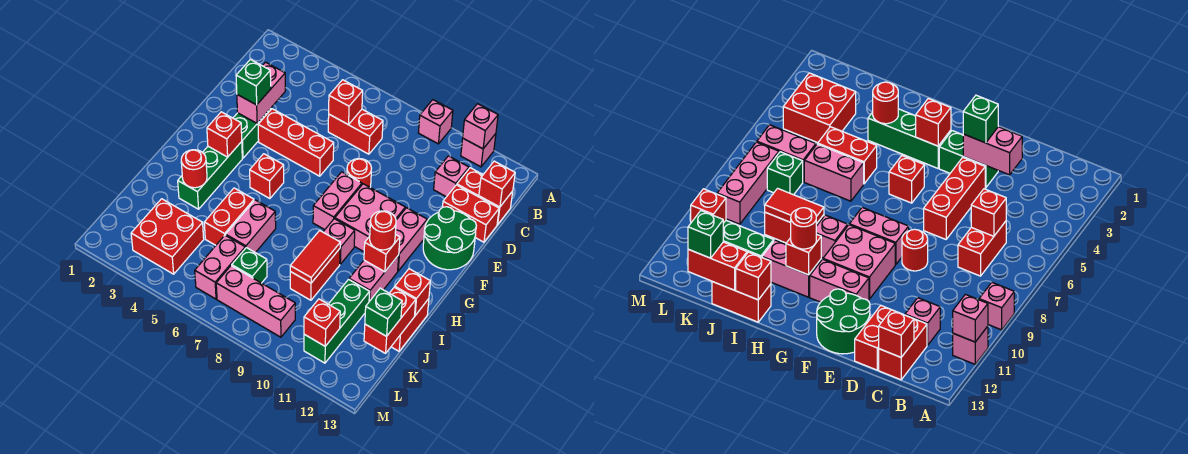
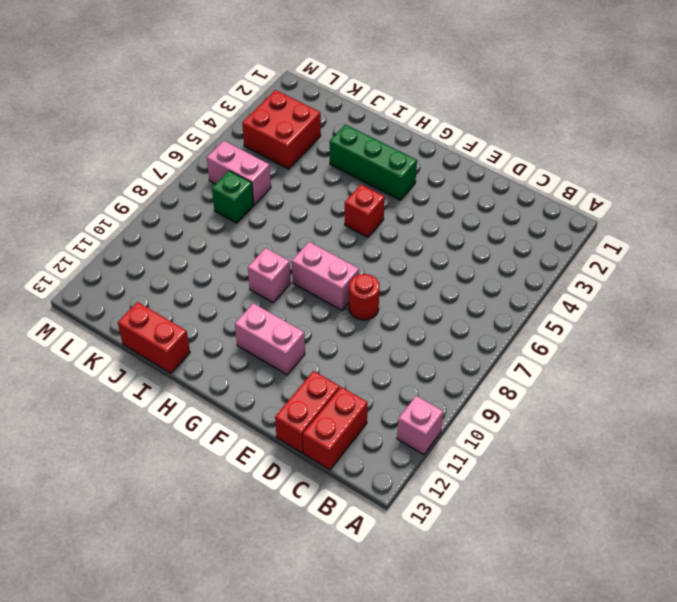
none -> pink brick A9 level 1
none -> red brick C6:C7 level 1
none -> pink brick C11 level 1
none -> green brick E3:F3 level 1

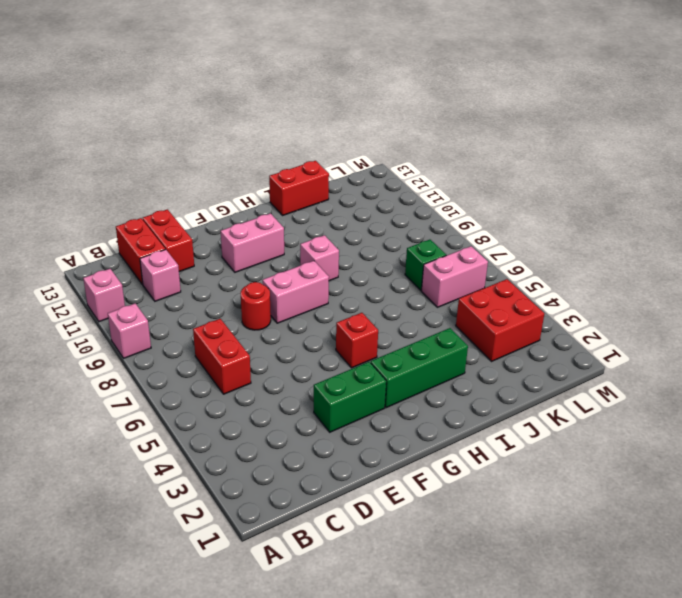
none -> red brick E4:E6 level 1
none -> green round brick E12:F13 level 1
none -> pink brick F9:G10 level 1
none -> pink brick H11:I11 level 1

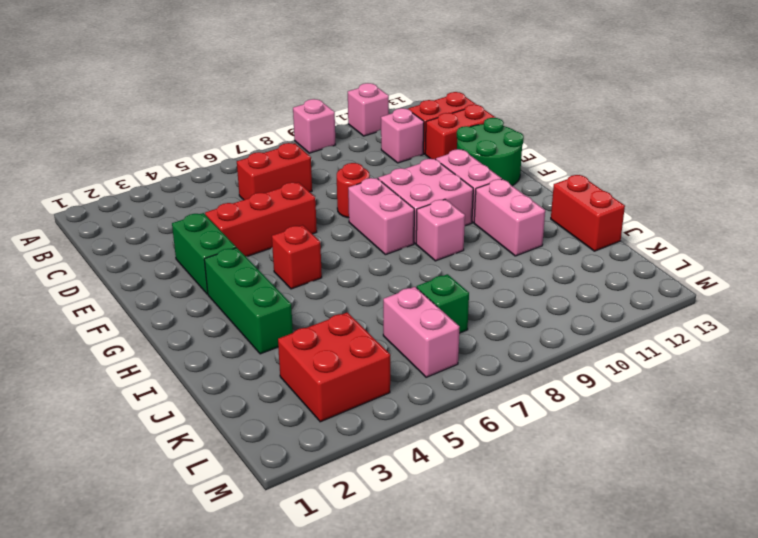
none -> red brick I5:J5 level 1
none -> pink brick I6:J6 level 1
none -> red brick I9:J9 level 1
none -> green brick J11:L11 level 1

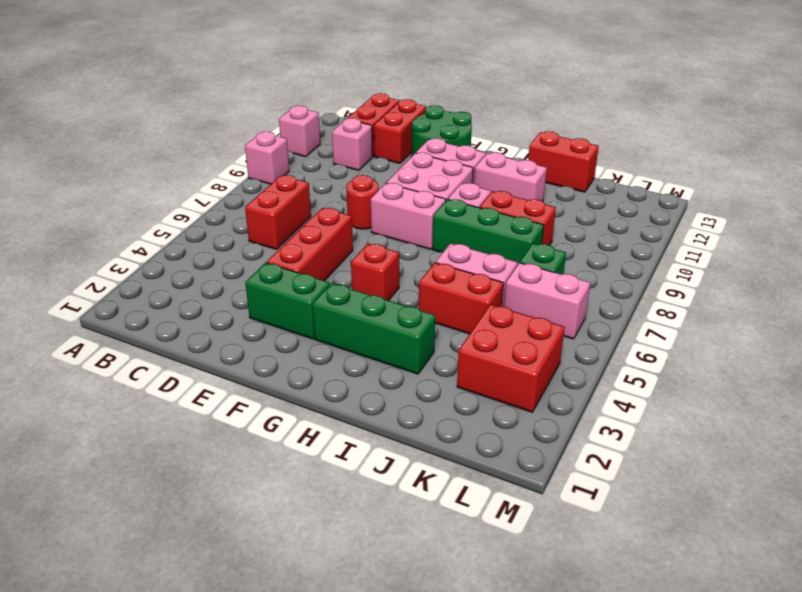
green brick H8:J8 level 1 -> green brick J11:L11 level 1
none -> pink brick L7:L9 level 1
none -> pink brick A11 level 2
none -> red brick C6 level 2
none -> red brick C13 level 2

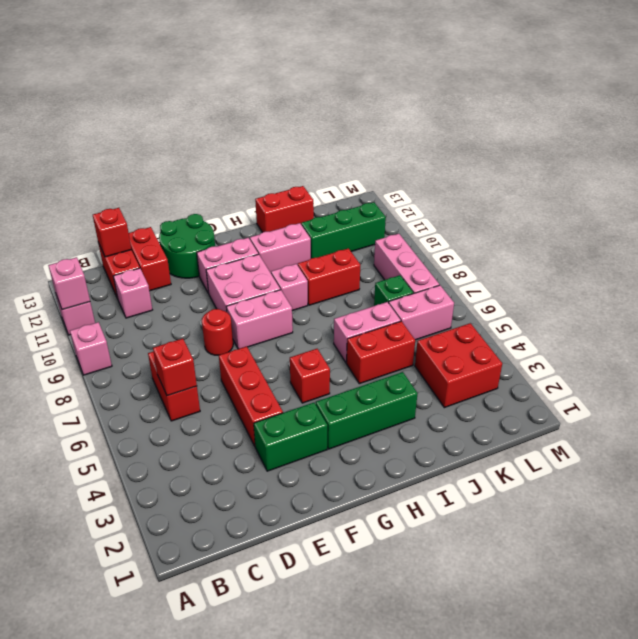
none -> pink brick D3:E3 level 2
none -> red brick G3 level 2
none -> red brick H11 level 2
none -> red round brick I3 level 2

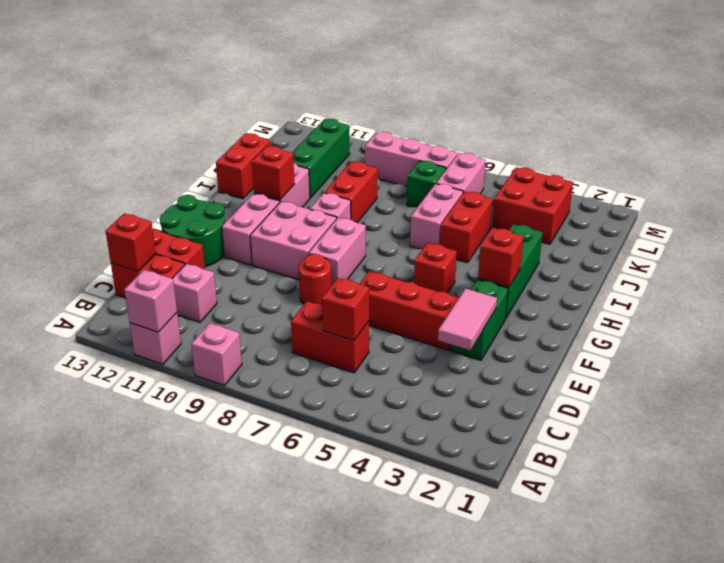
pink tile D3:E3 level 2 -> pink brick D3:E3 level 2
none -> red round brick I3 level 2
none -> red tile I9:J9 level 2
none -> red brick I13 level 2
none -> red brick J13:K13 level 2

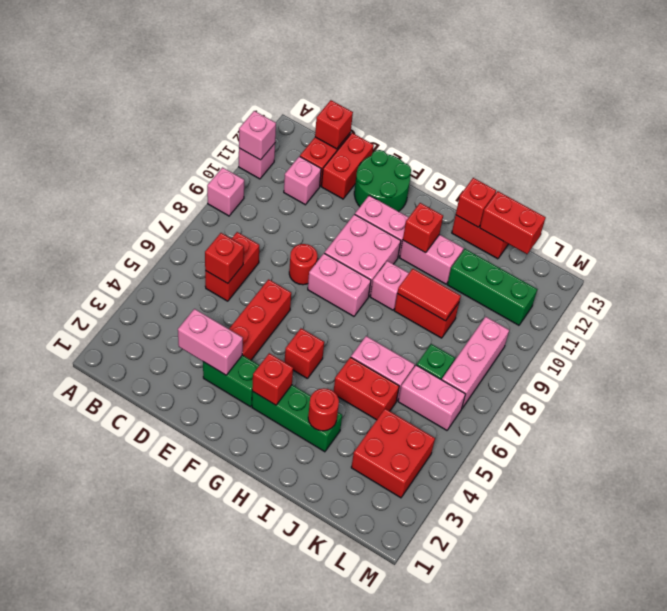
none -> red brick L11 level 2
none -> green brick E3 level 3
none -> red round brick H11 level 3
none -> green brick K13 level 3

